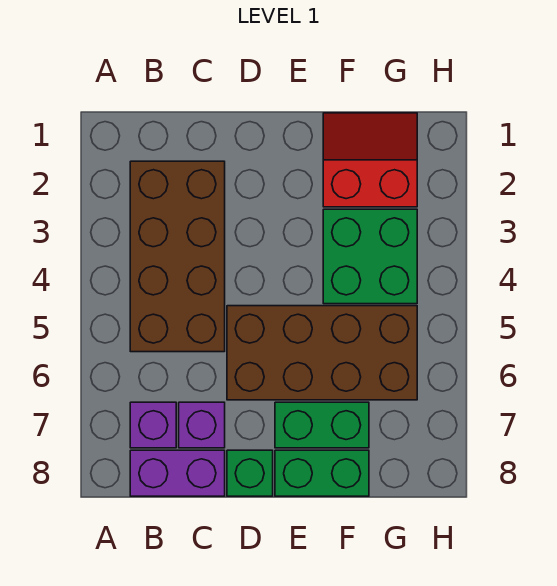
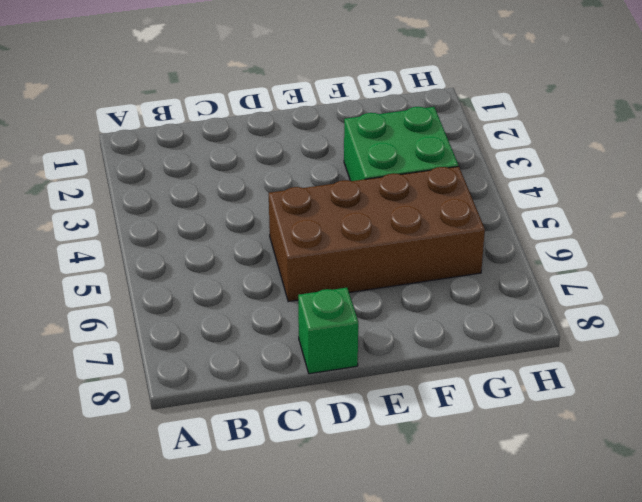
none -> brown brick B2:C5 level 1
none -> purple brick B7 level 1

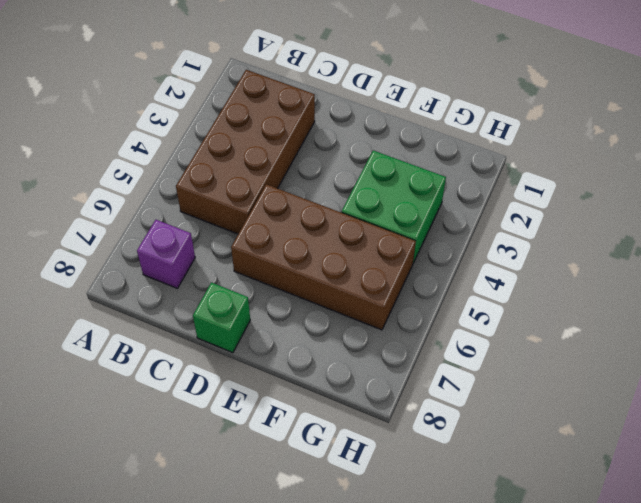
none -> purple brick B8:C8 level 1
none -> purple brick C7 level 1

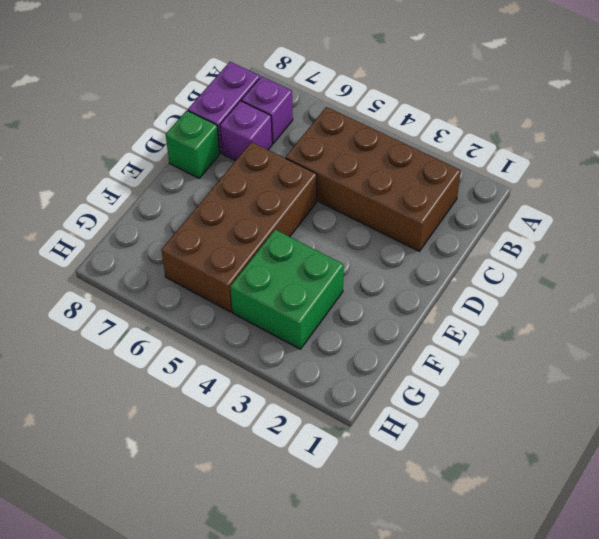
none -> green brick E7:F7 level 1
none -> green brick E8:F8 level 1

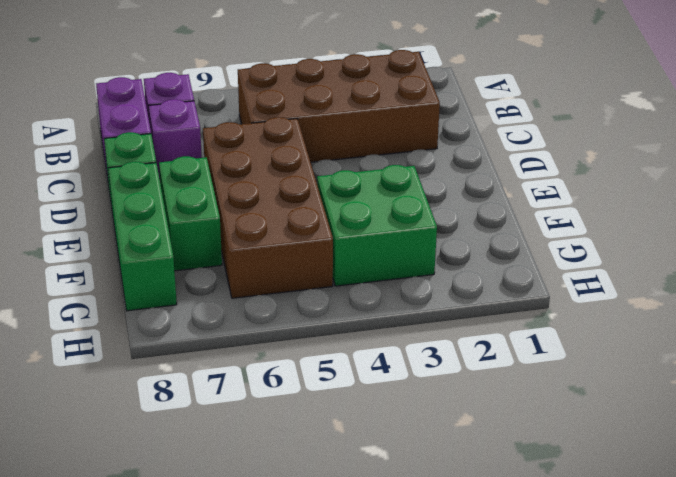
green brick E8:G8 level 1 -> green brick E8:F8 level 1
none -> red slope F1:G2 level 1 top 2

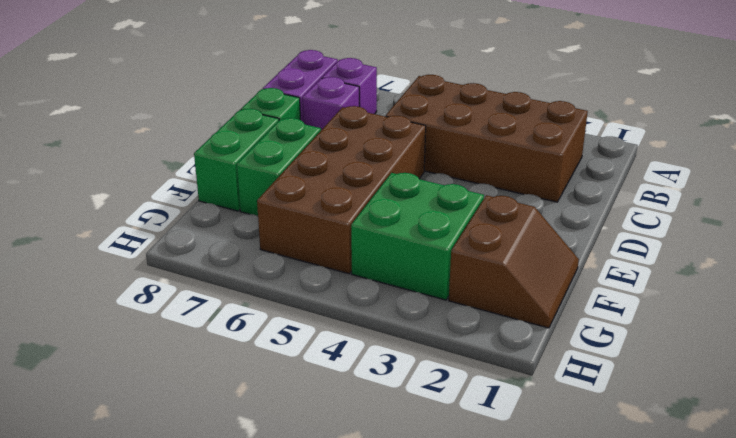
brown slope F1:G2 level 1 top 2 -> red slope F1:G2 level 1 top 2

